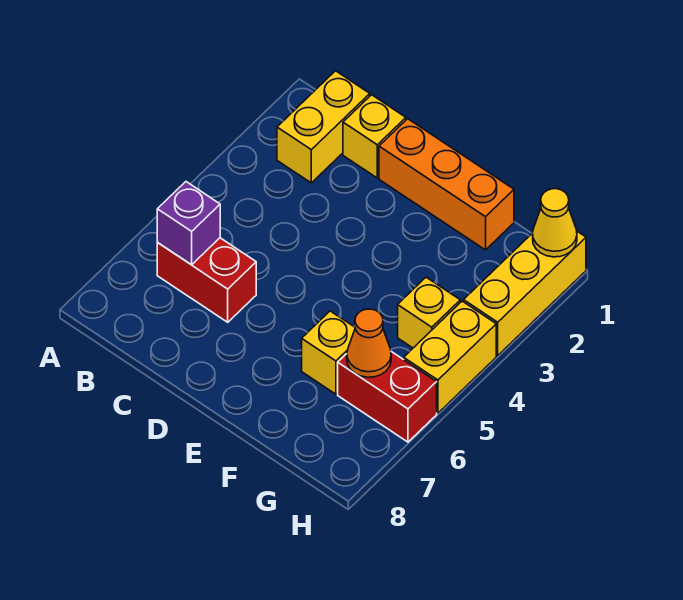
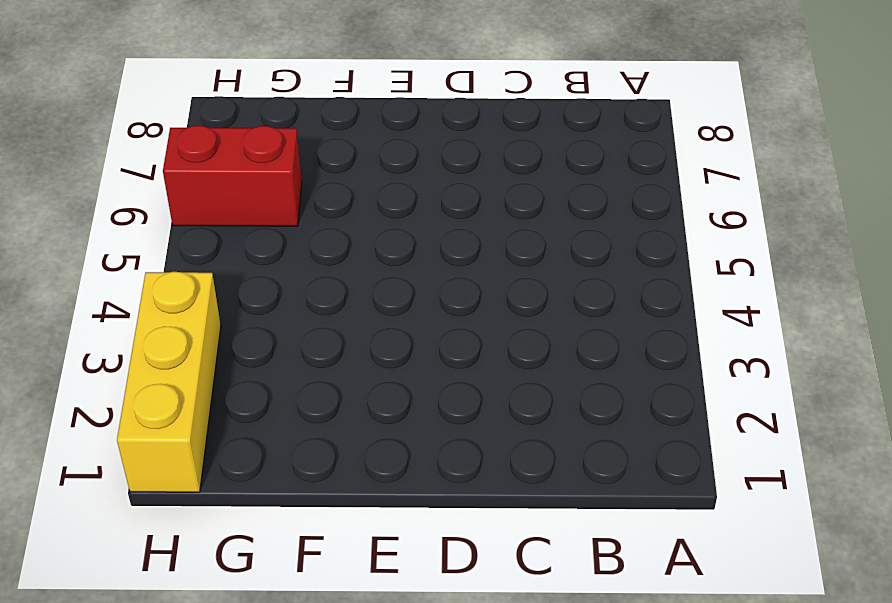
none -> yellow brick B1:B2 level 1
none -> red brick B6:C6 level 1
none -> yellow brick C1 level 1

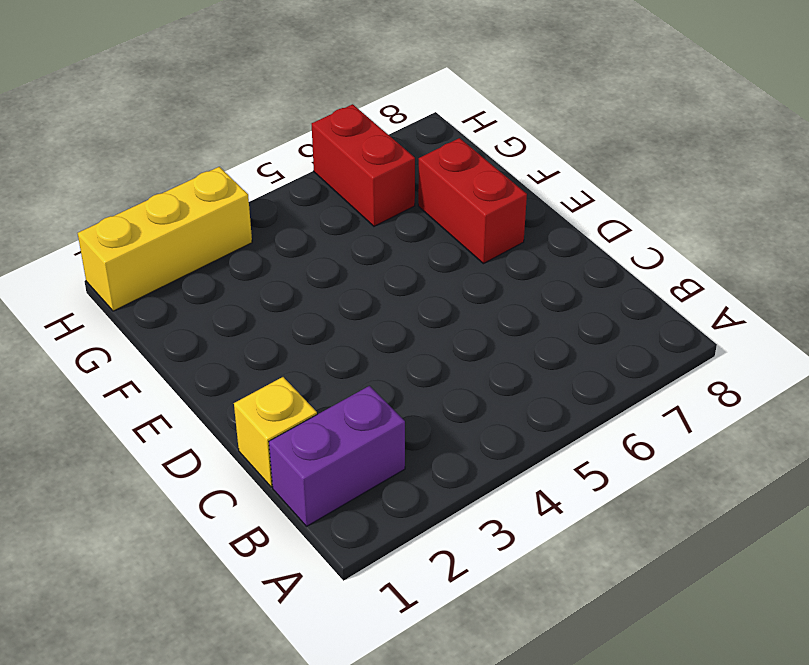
purple brick B1:B2 level 1 -> yellow brick B1:B2 level 1
red brick E7:F7 level 1 -> red brick B6:C6 level 1
none -> orange brick D1:F1 level 1
none -> yellow brick F6 level 1
none -> yellow brick G4 level 1

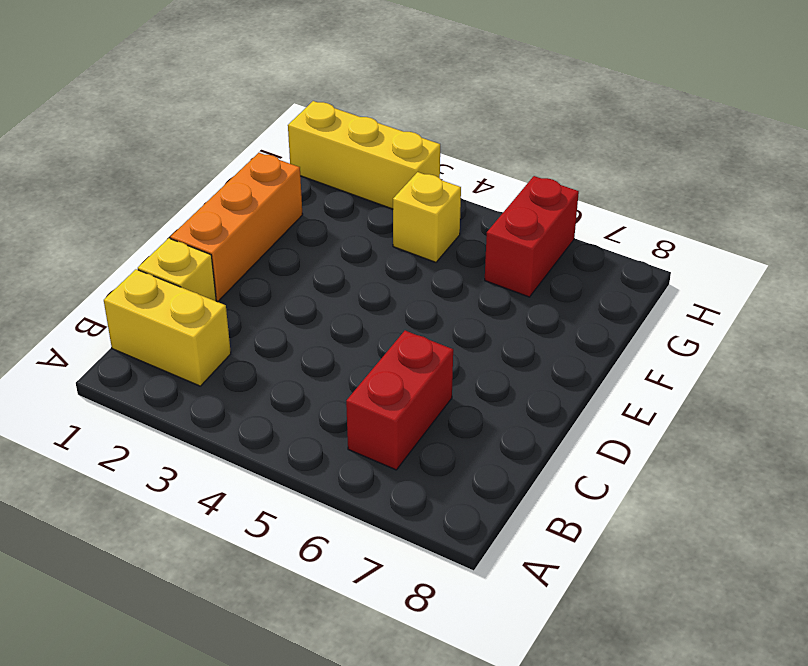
none -> yellow brick F6 level 1
none -> yellow brick H4:H5 level 1
none -> purple brick B6 level 2

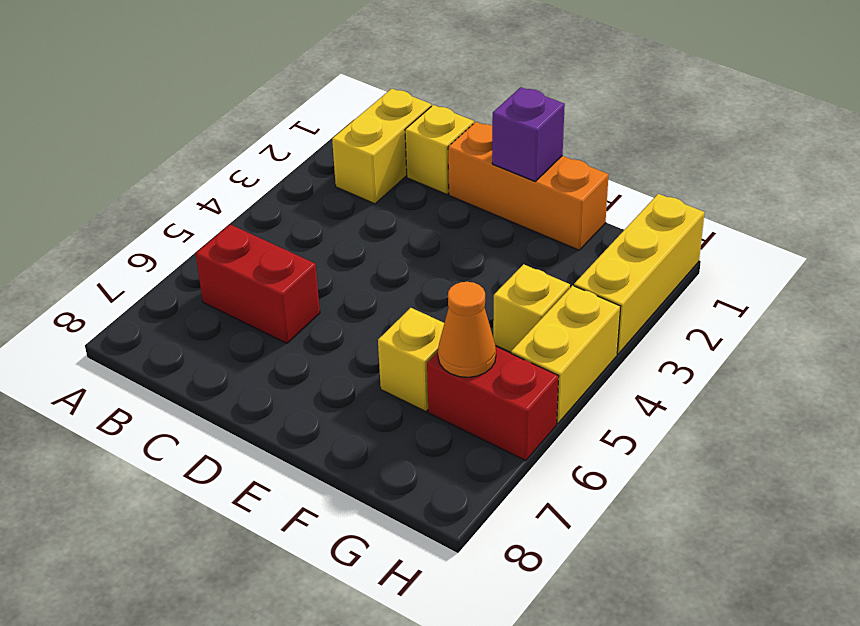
purple brick E1 level 2 -> purple brick B6 level 2
none -> yellow cone H1 level 2

